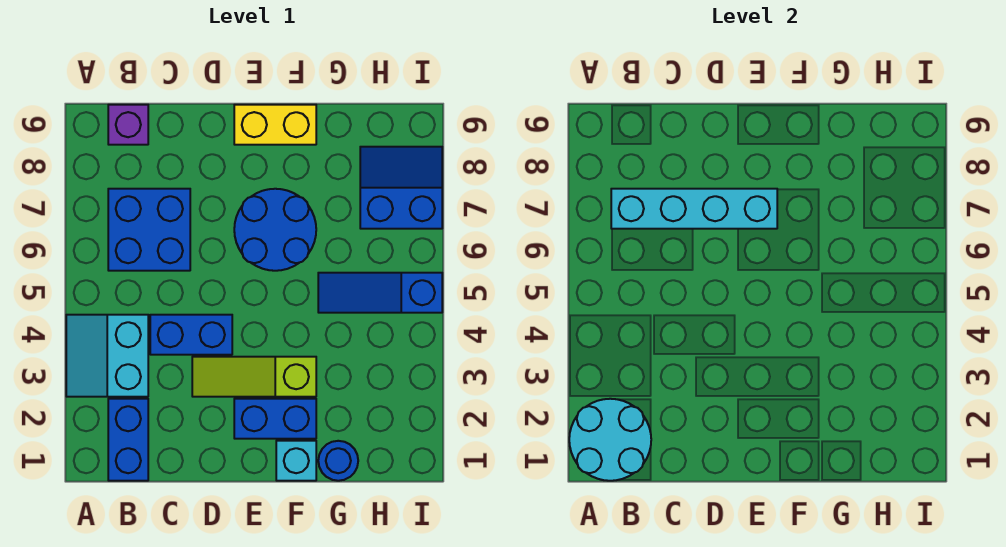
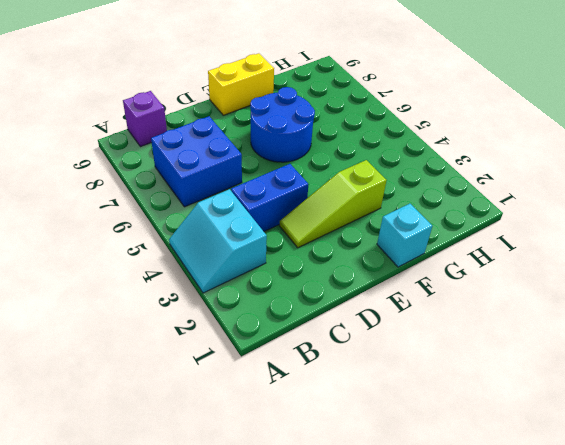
none -> blue brick B1:B2 level 1
none -> blue brick E2:F2 level 1
none -> blue round brick G1 level 1

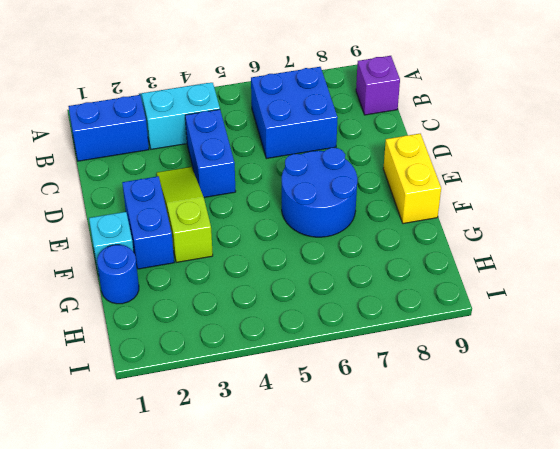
none -> blue slope G5:I5 level 1 top I
none -> blue slope H7:I8 level 1 top 7
none -> cyan round brick A1:B2 level 2

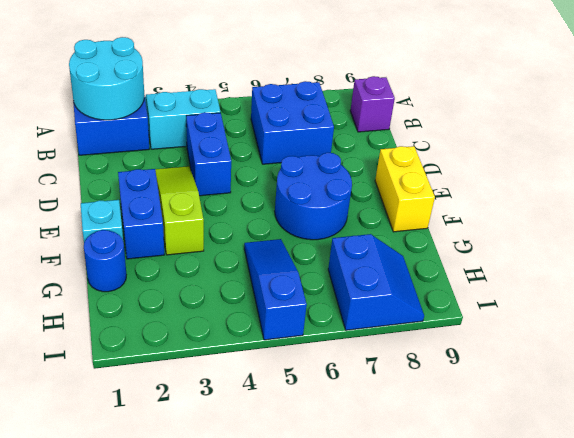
none -> cyan brick B7:E7 level 2

